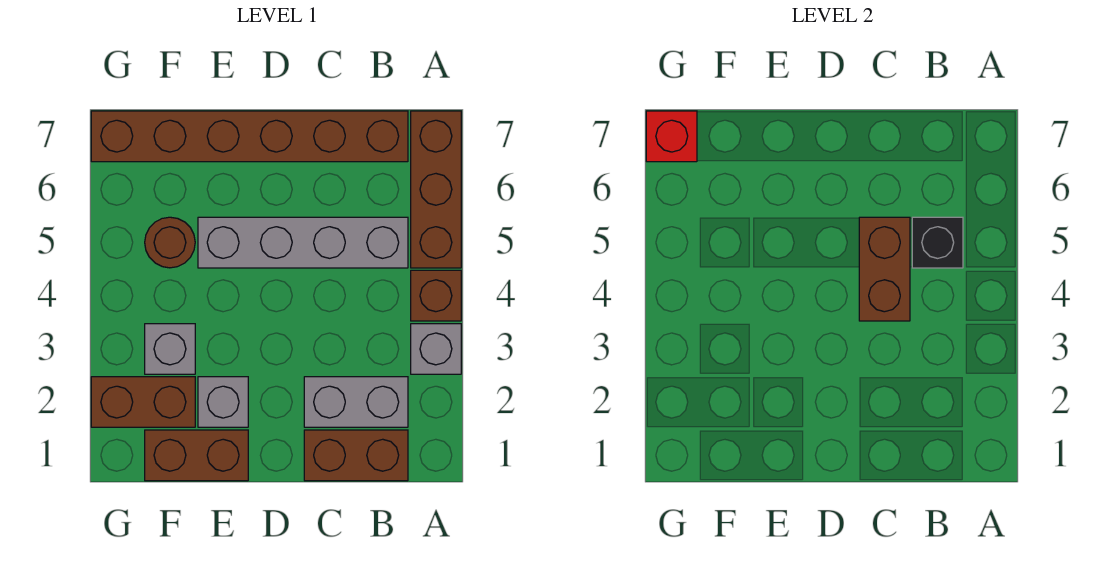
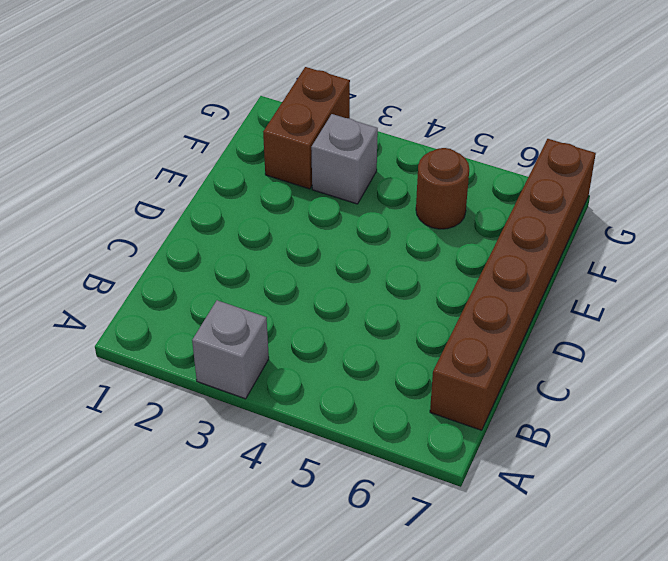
none -> brown brick A4 level 1
none -> brown brick A5:A7 level 1
none -> brown brick B1:C1 level 1

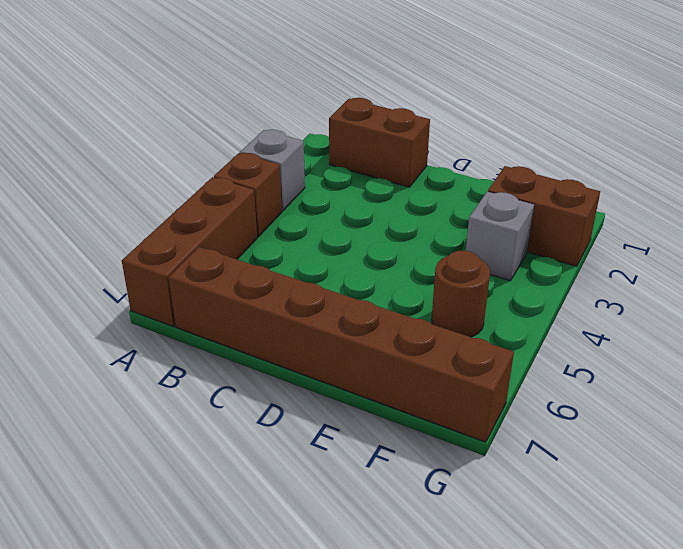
none -> grey brick B2:C2 level 1
none -> grey brick B5:E5 level 1
none -> brown brick E1:F1 level 1

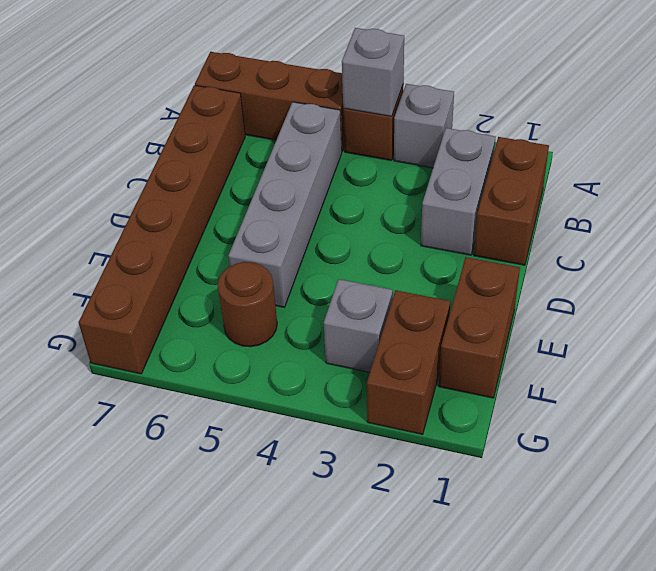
grey brick A4 level 2 -> grey brick E2 level 1
none -> black brick B5 level 2
none -> brown brick C4:C5 level 2
none -> red brick G7 level 2

